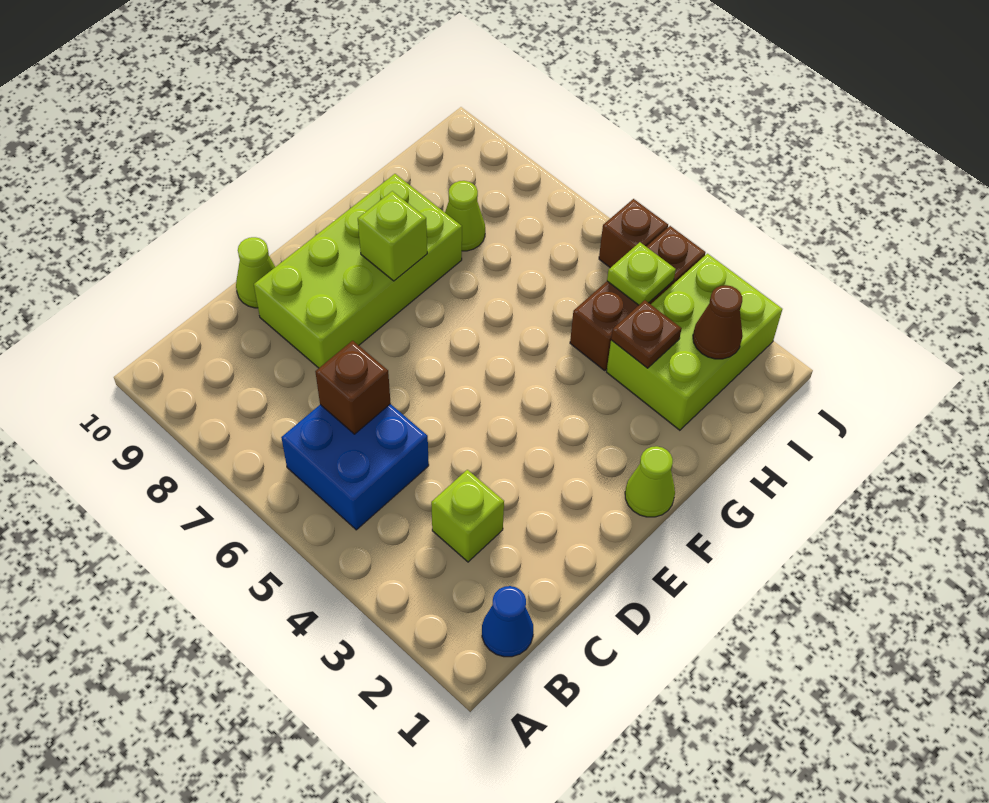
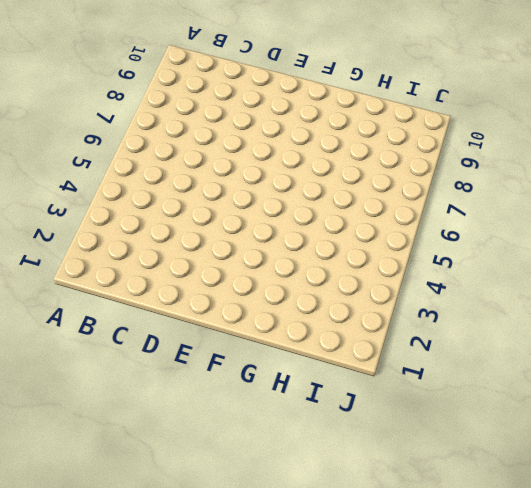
none -> blue cone B1 level 1
none -> blue brick B5:C6 level 1
none -> lime brick C3 level 1

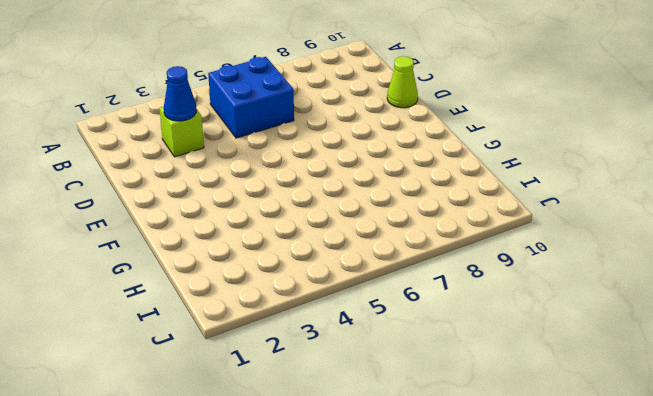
blue cone C3 level 2 -> blue cone B1 level 1
none -> lime brick D8:G9 level 1
none -> lime cone F1 level 1
none -> lime brick H2:J3 level 1

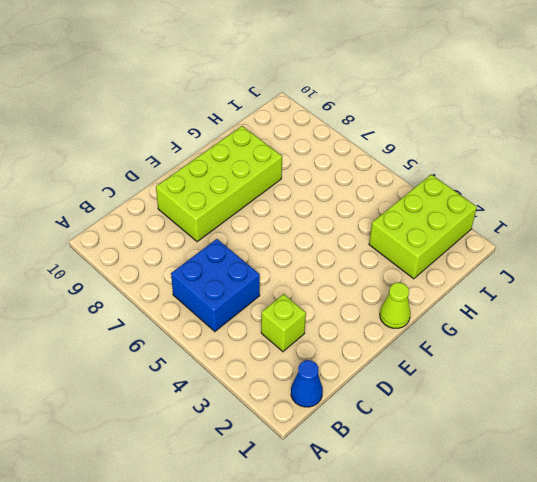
none -> lime cone D10 level 1
none -> brown brick H4:J4 level 1
none -> lime cone H8 level 1

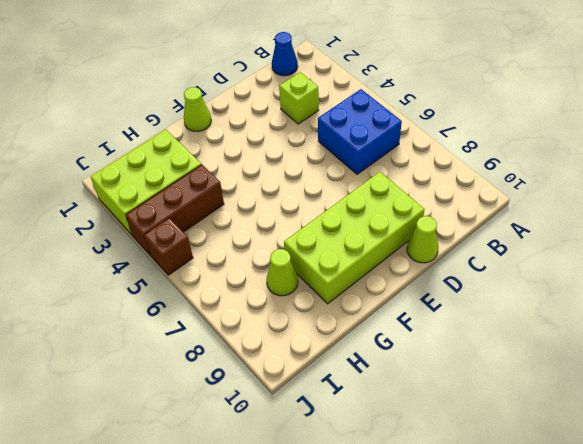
none -> brown brick C6 level 2
none -> lime brick F8 level 2
none -> brown plate H3 level 2

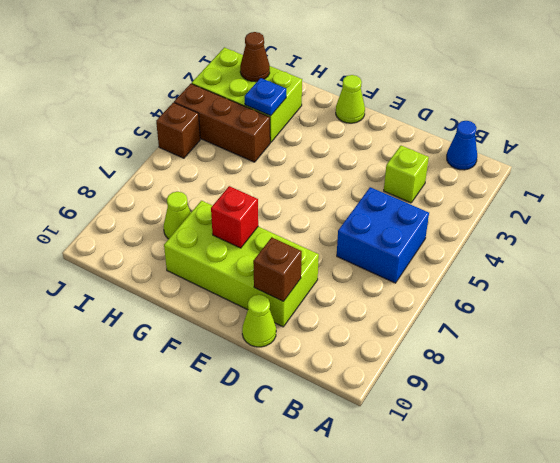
brown brick D9 level 2 -> brown brick C6 level 2
red brick F8 level 2 -> lime brick F8 level 2
blue plate H3 level 2 -> brown plate H3 level 2
none -> lime plate I4 level 2

